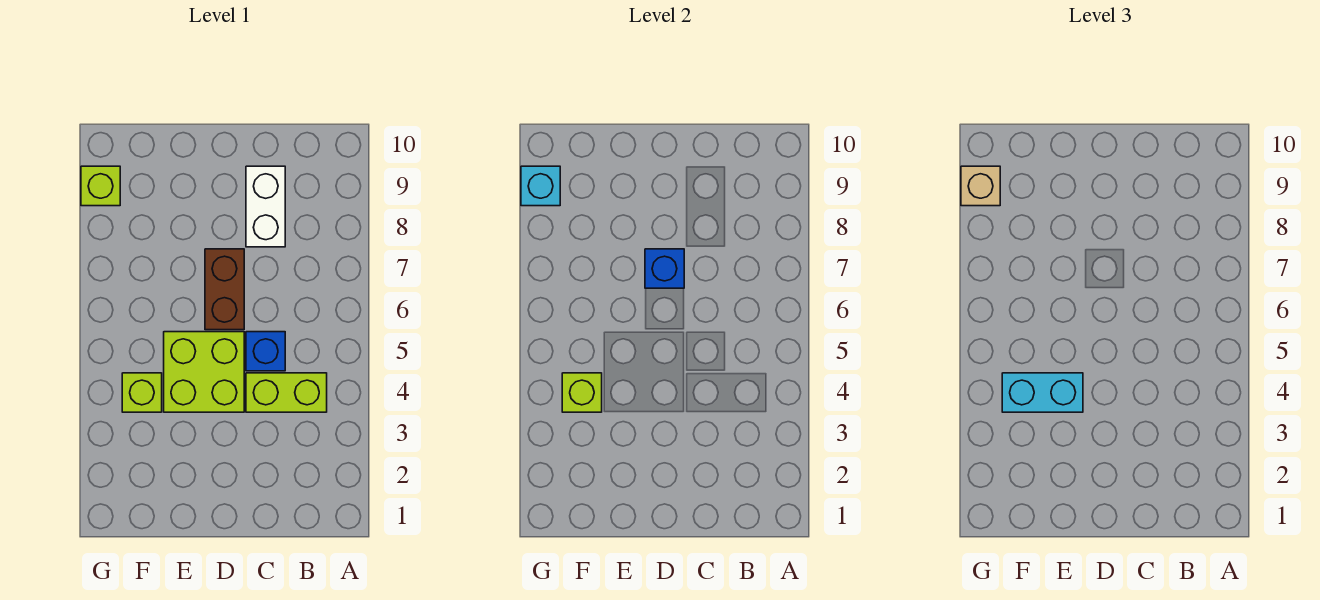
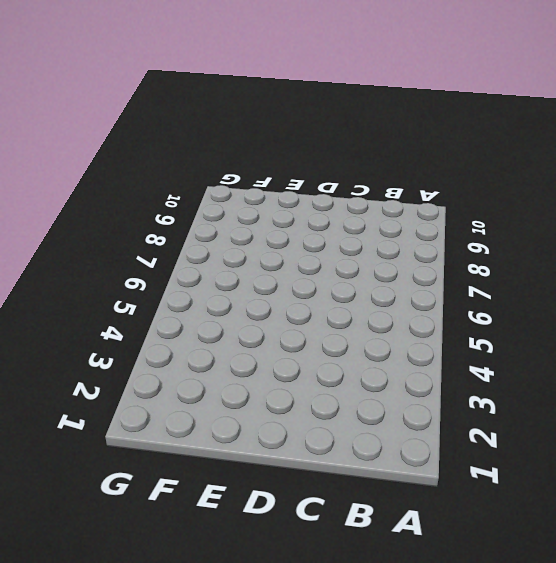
none -> lime brick B4:C4 level 1
none -> blue brick C5 level 1
none -> white brick C8:C9 level 1

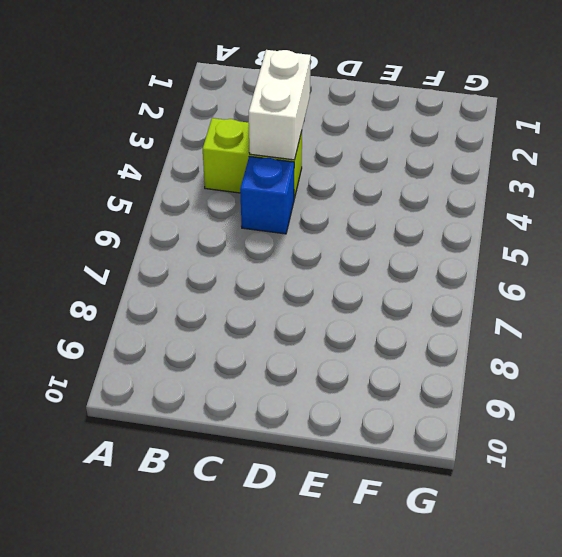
white brick C3:C4 level 2 -> white brick C8:C9 level 1
none -> lime brick D4:E5 level 1
none -> brown brick D6:D7 level 1
none -> lime brick F4 level 1

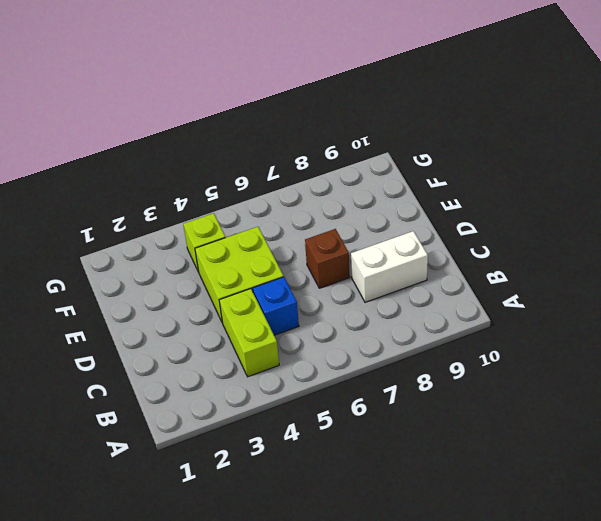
brown brick D7 level 1 -> brown brick D6:D7 level 1
none -> lime brick G9 level 1
none -> blue brick D7 level 2
none -> lime brick F4 level 2

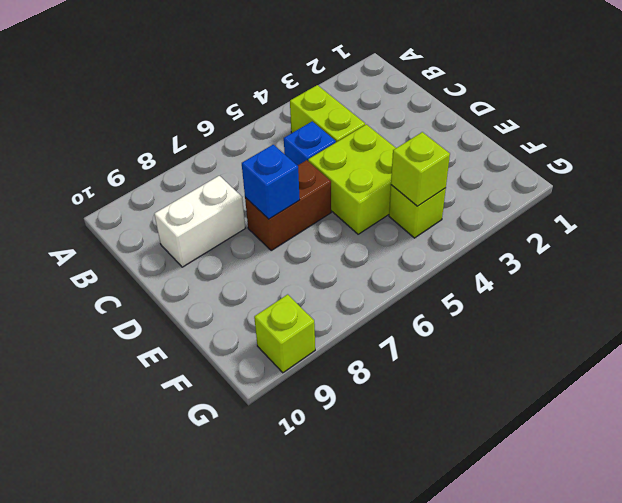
none -> cyan brick G9 level 2
none -> cyan brick E4:F4 level 3
none -> tan brick G9 level 3

